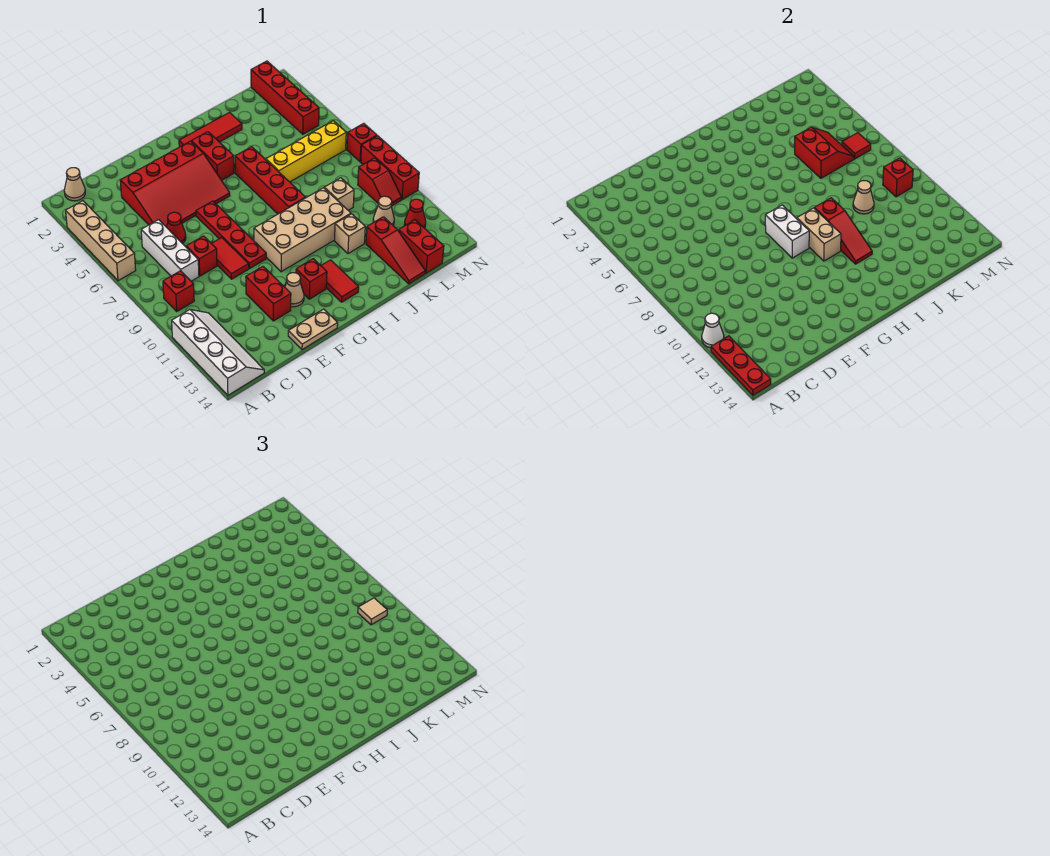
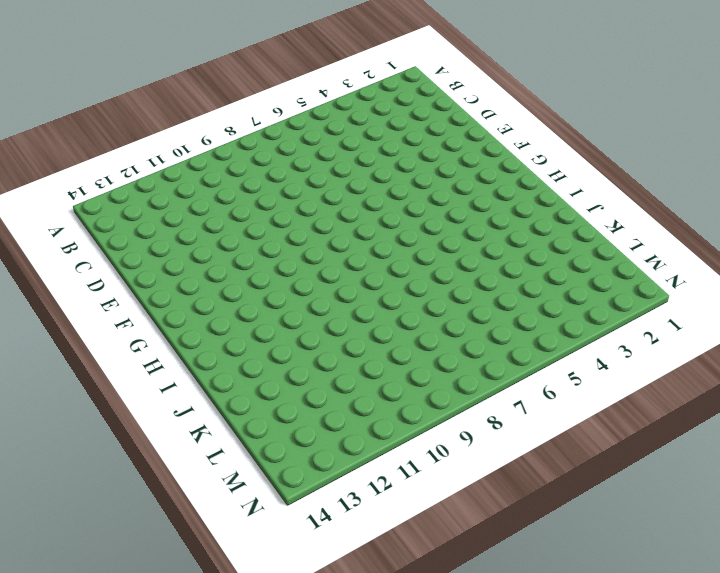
none -> tan brick A3:A6 level 1
none -> white slope A11:B14 level 1 top A
none -> tan cone B1 level 1
none -> red brick B9 level 1

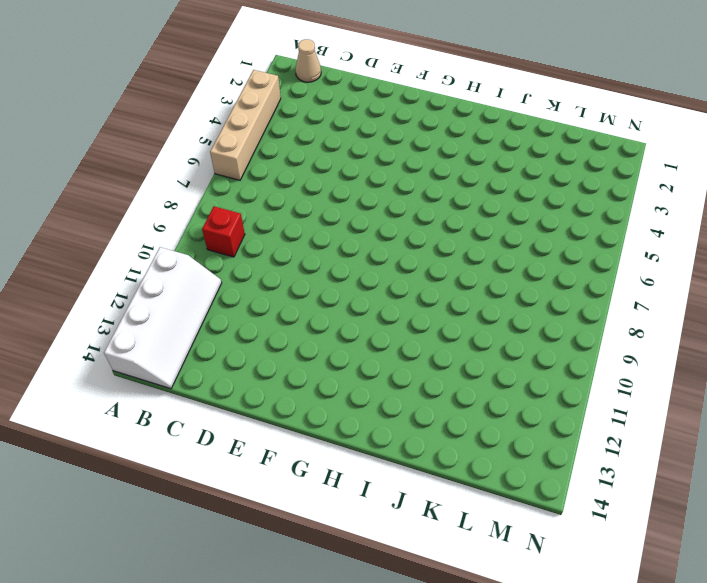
none -> white brick C6:C8 level 1
none -> red slope D3:G5 level 1 top 3
none -> red cone D6 level 1
none -> red brick D8 level 1

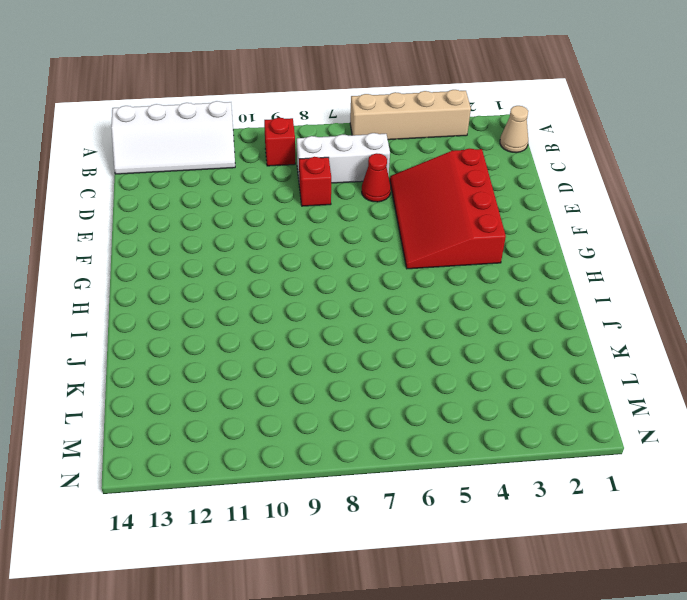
none -> red tile E8:E9 level 1
none -> red brick E11:E12 level 1
none -> tan plate E14:F14 level 1
none -> red plate F6:F9 level 1

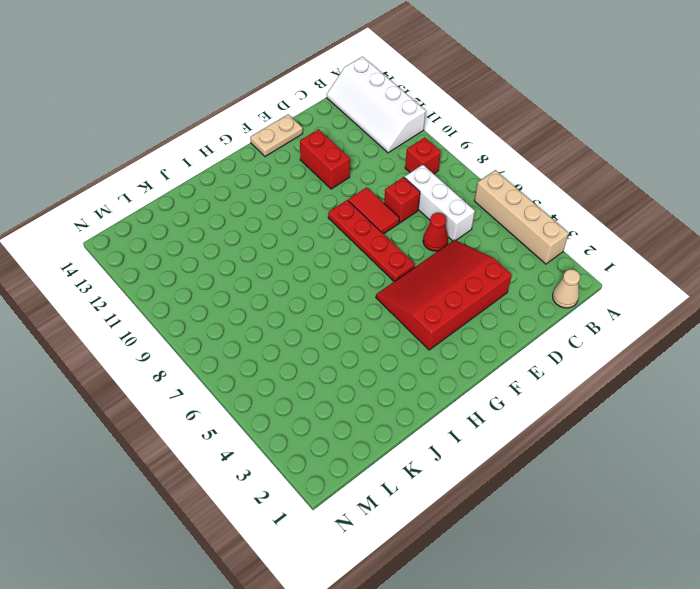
none -> tan cone F12 level 1
none -> tan brick G9:J10 level 1
none -> red brick G12 level 1
none -> red tile H2:J2 level 1

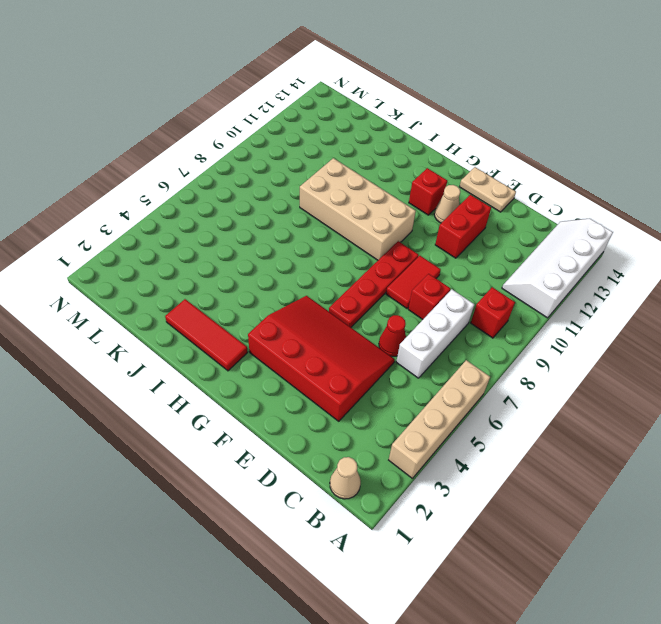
none -> red brick H3:H4 level 1
none -> red tile H12:H13 level 1
none -> red brick I5:I8 level 1
none -> yellow brick J6:M6 level 1

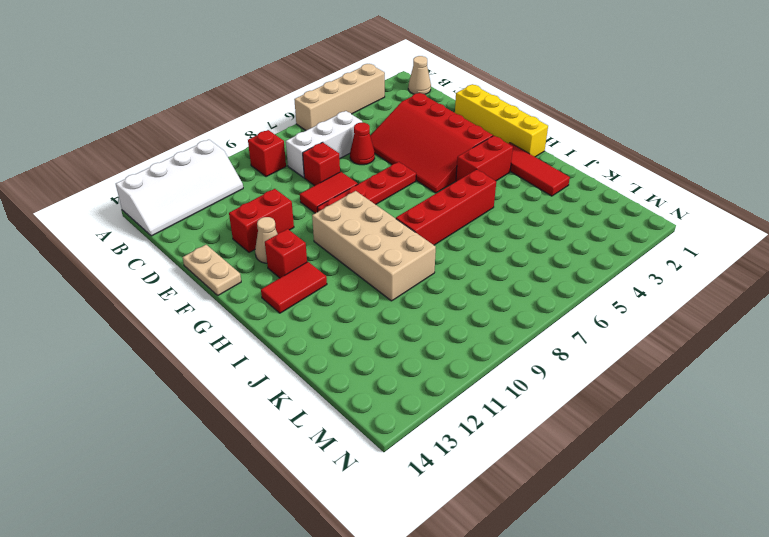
yellow brick E1:H1 level 1 -> yellow brick J6:M6 level 1
none -> tan brick J11 level 1
none -> tan brick K9 level 1
none -> red slope K12:K14 level 1 top 12
none -> tan cone L11 level 1

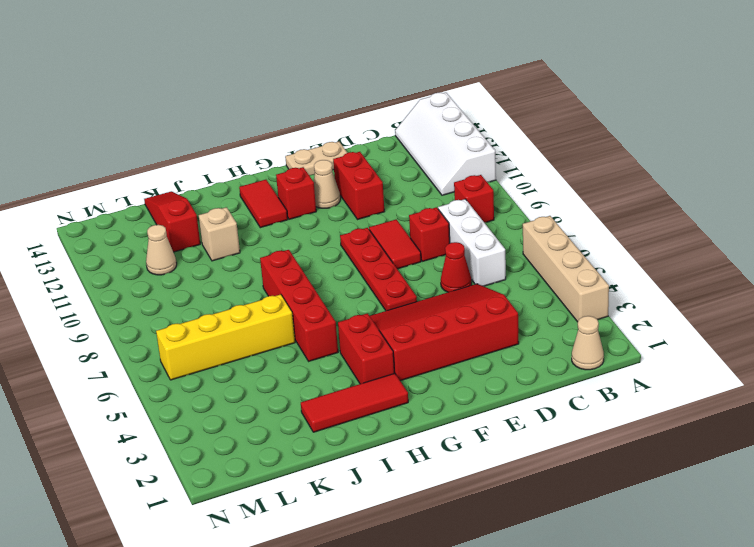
none -> tan brick G9:J10 level 1
none -> tan brick K9 level 1
none -> red brick L13:L14 level 1
none -> red brick M1:M4 level 1

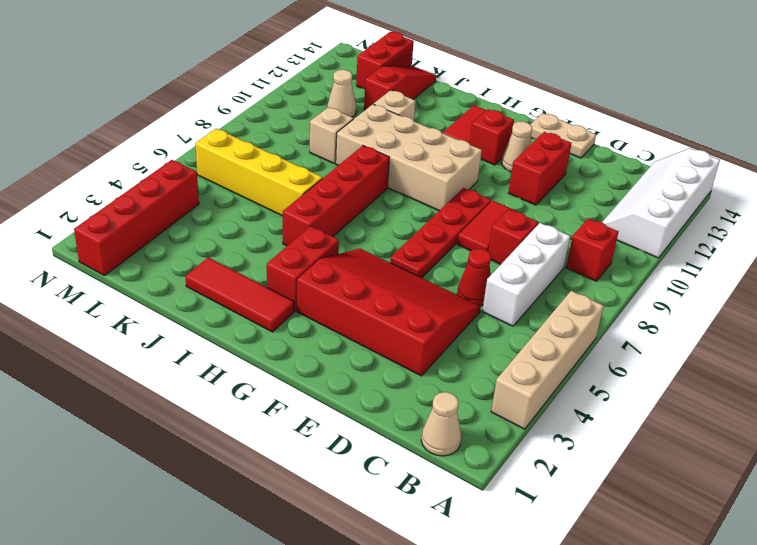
none -> red slope M9:M10 level 1 top 9
none -> red cone M12 level 1
none -> red brick N7 level 1
none -> red brick N8:N10 level 1

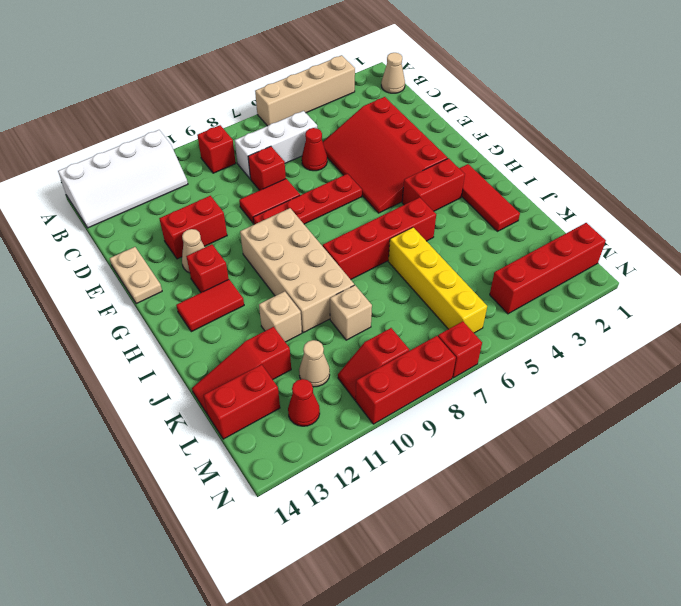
none -> white cone A11 level 2
none -> red plate A12:A14 level 2
none -> white brick G8:G9 level 2
none -> tan brick H9:H10 level 2

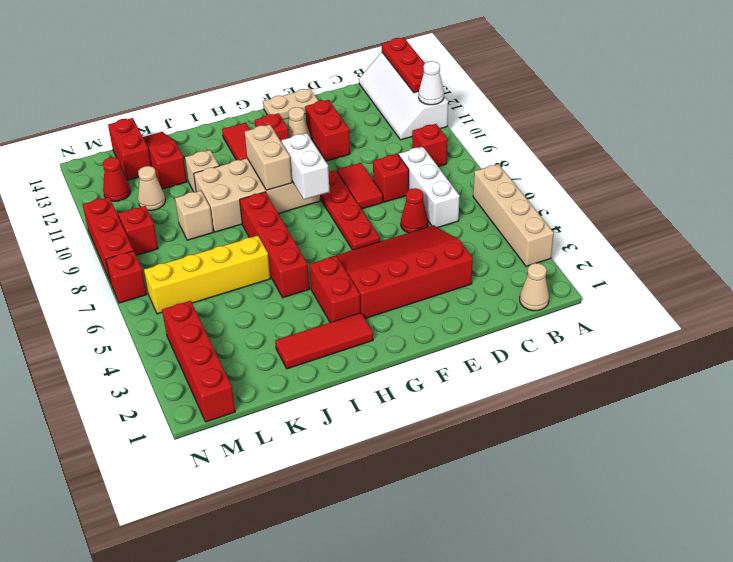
none -> red slope I9:I11 level 2 top 9
none -> red slope K5:L6 level 2 top K
none -> tan cone K9 level 2
none -> red tile M6 level 2

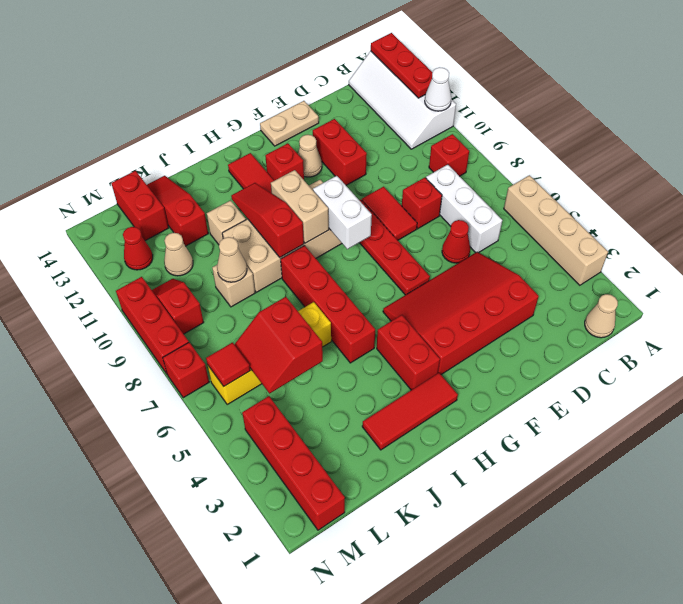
none -> red brick M9 level 2
none -> tan tile M9 level 3

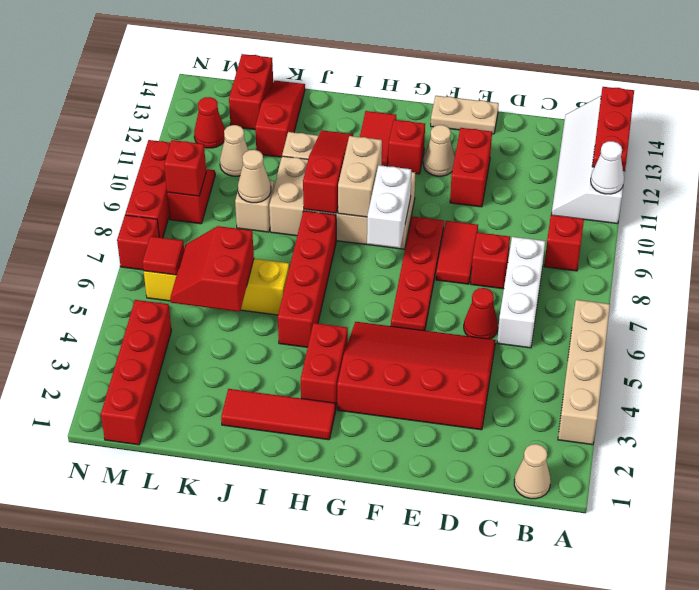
none -> tan tile M9 level 3

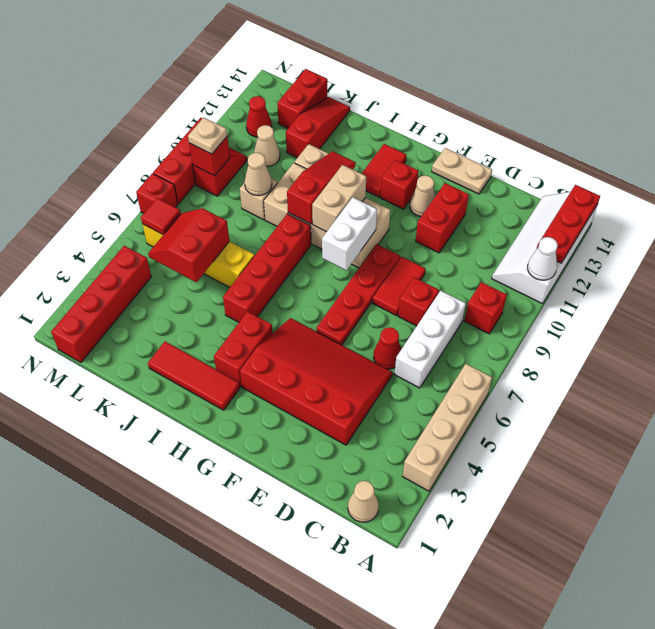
tan plate M9 level 3 -> tan tile M9 level 3

